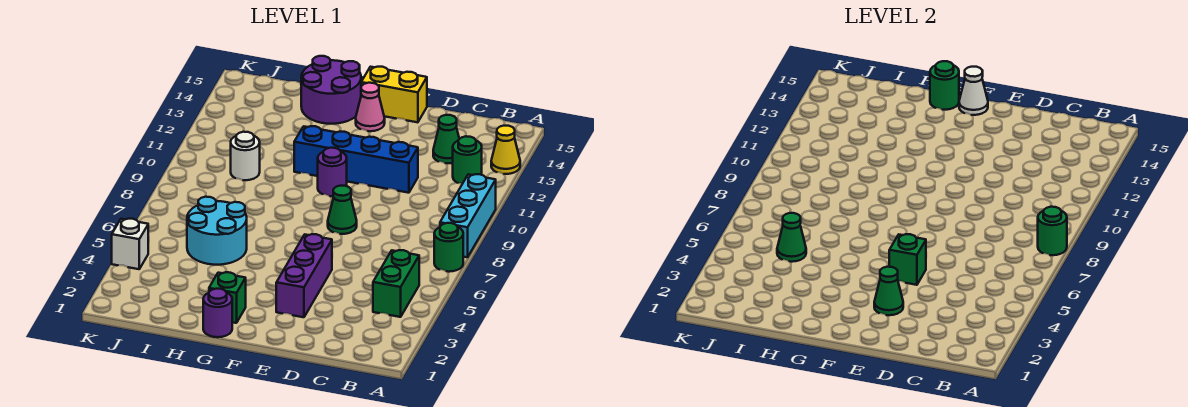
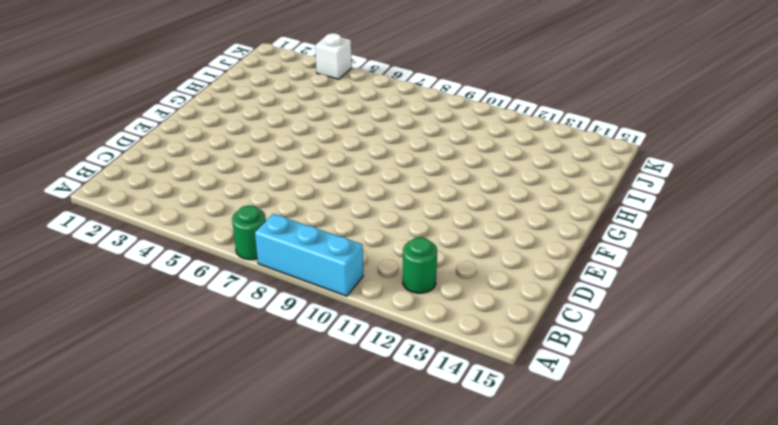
none -> yellow cone A13 level 1
none -> green brick B4:B5 level 1
none -> green cone C13 level 1

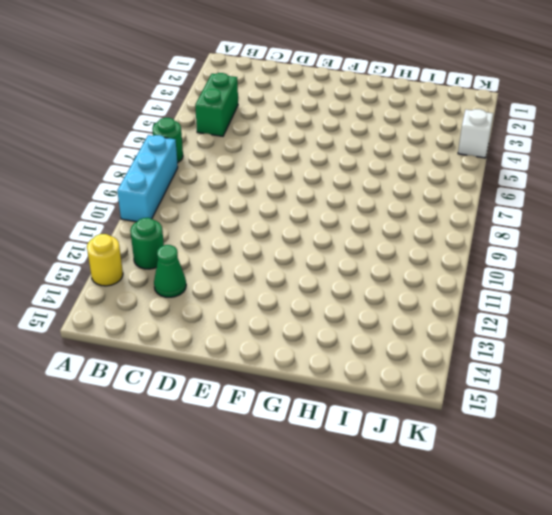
yellow round brick A13 level 1 -> yellow cone A13 level 1
none -> blue brick D11:G11 level 1
none -> purple brick E3:E5 level 1
none -> green cone E8 level 1

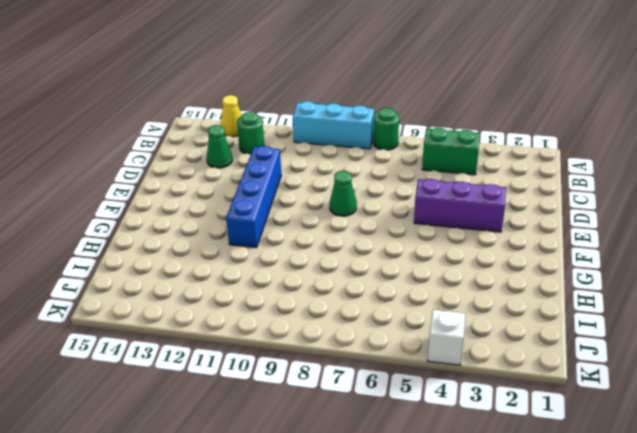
none -> yellow brick E15:F15 level 1
none -> purple round brick F10 level 1
none -> pink cone F14 level 1

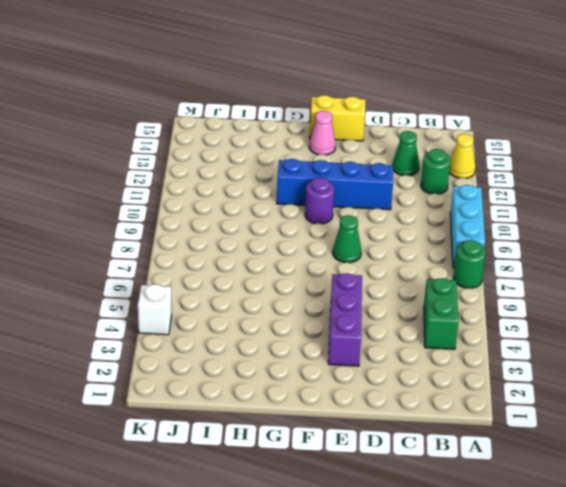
none -> purple round brick G1 level 1
none -> green brick G2 level 1
none -> purple round brick G14:H15 level 1

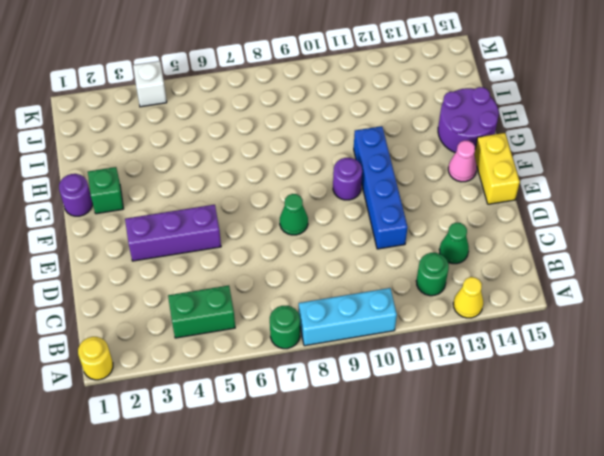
yellow round brick A1 level 1 -> none
none -> cyan round brick H5:I6 level 1
none -> white round brick I10 level 1
none -> green round brick A8 level 2

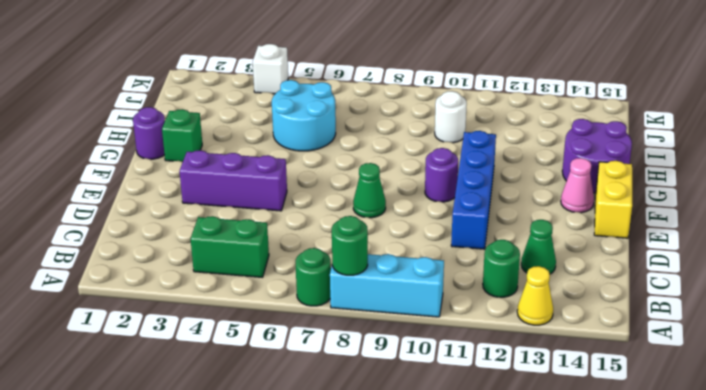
none -> green cone E3 level 2
none -> green brick E5 level 2
none -> white cone F15 level 2

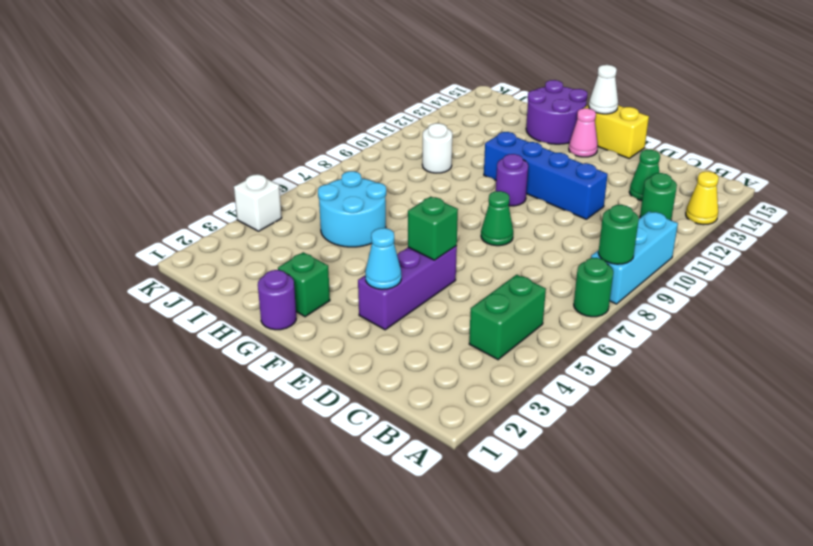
cyan cone E3 level 2 -> green cone E3 level 2
none -> green round brick G15 level 2
none -> green cone I5 level 2

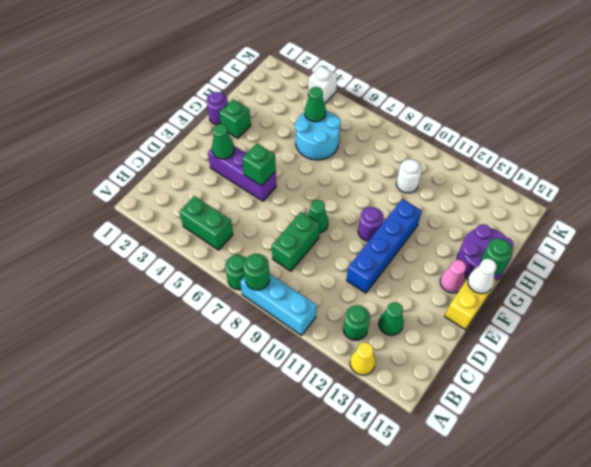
green brick C8:D8 level 1 -> none

